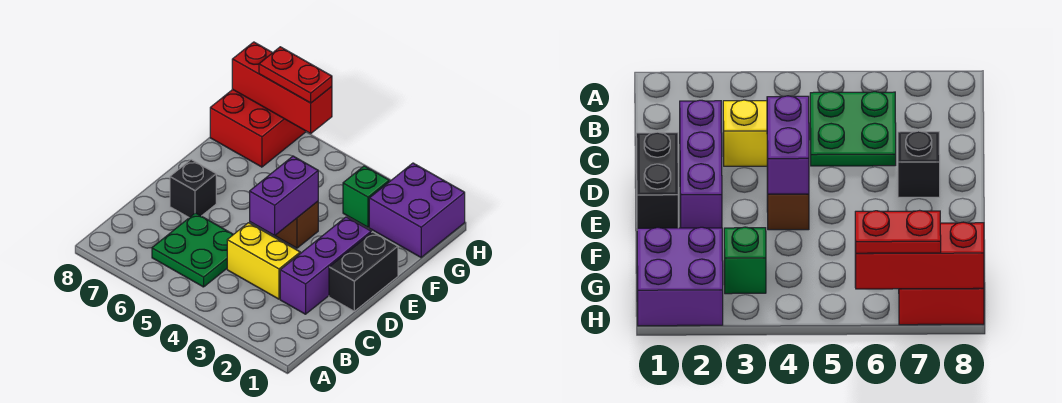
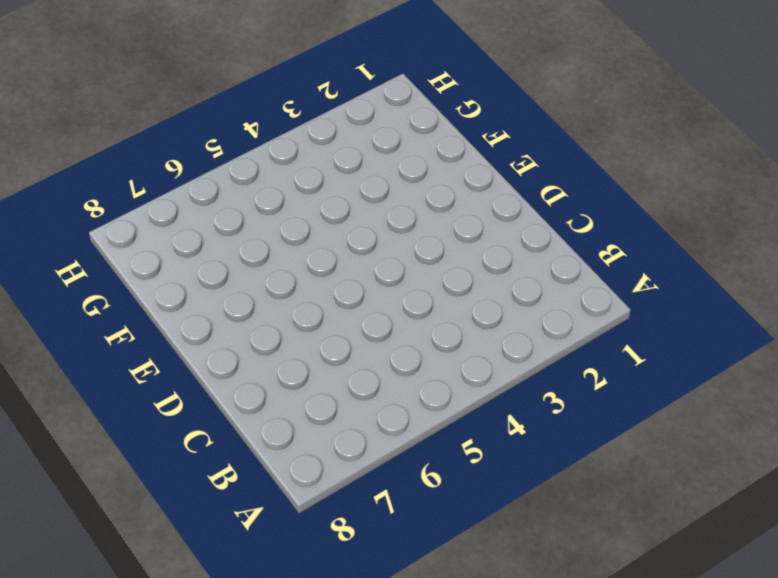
none -> green plate B5:C6 level 1
none -> purple brick C2:E2 level 1
none -> yellow brick C3:C4 level 1

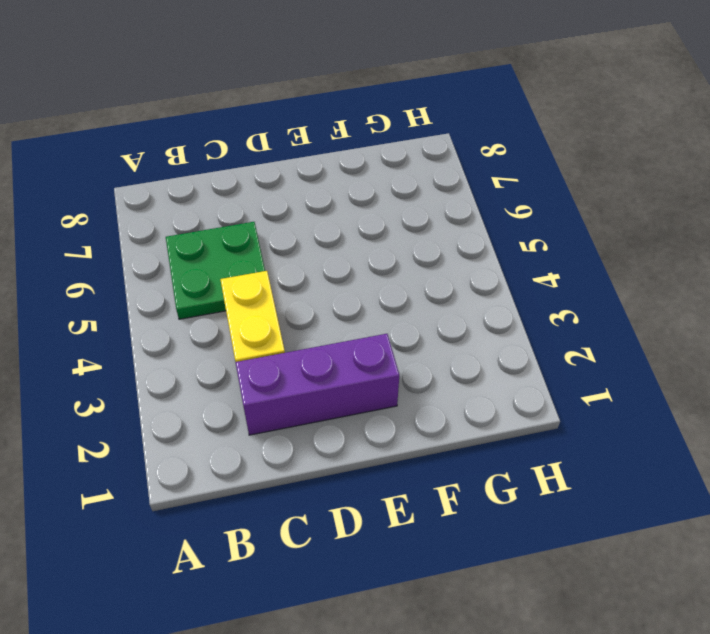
none -> black brick D1:E1 level 1
none -> black brick D7 level 1
none -> brown brick E4 level 1

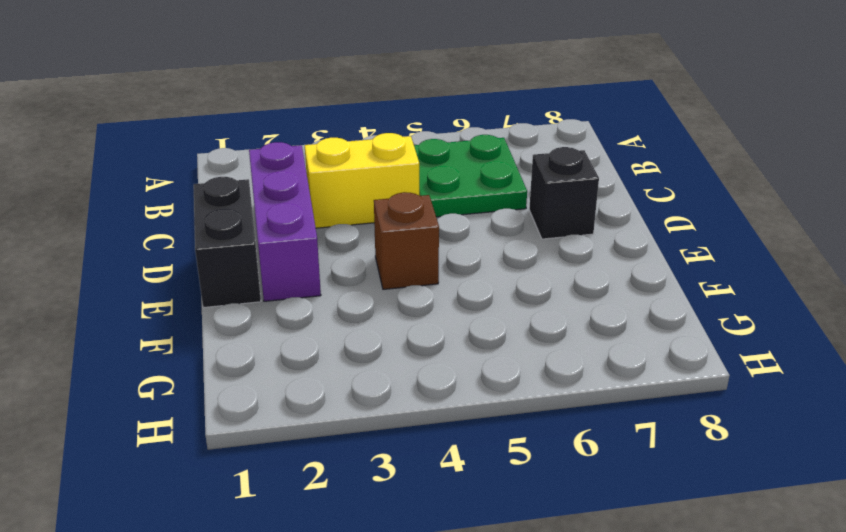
none -> purple brick G1:H2 level 1
none -> green brick G3 level 1
none -> red brick G7:H8 level 1

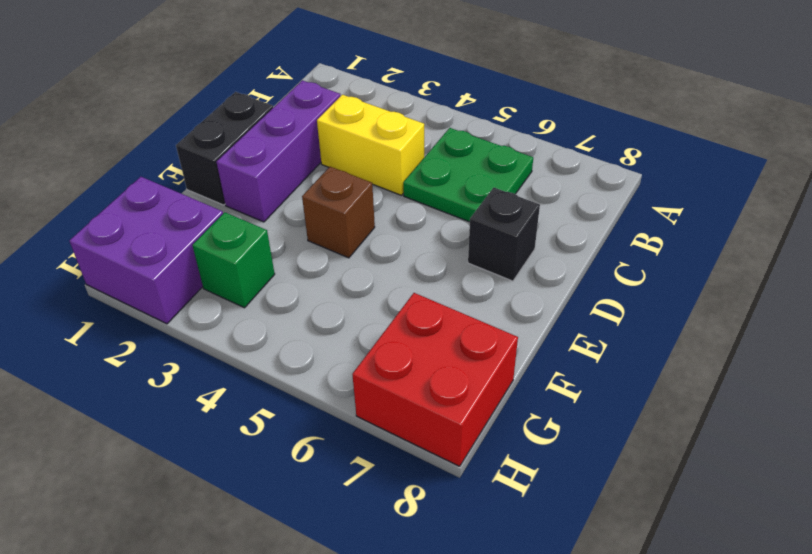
none -> purple brick D4:E4 level 2
none -> red brick H6:H8 level 2
none -> red plate H6:H7 level 3

